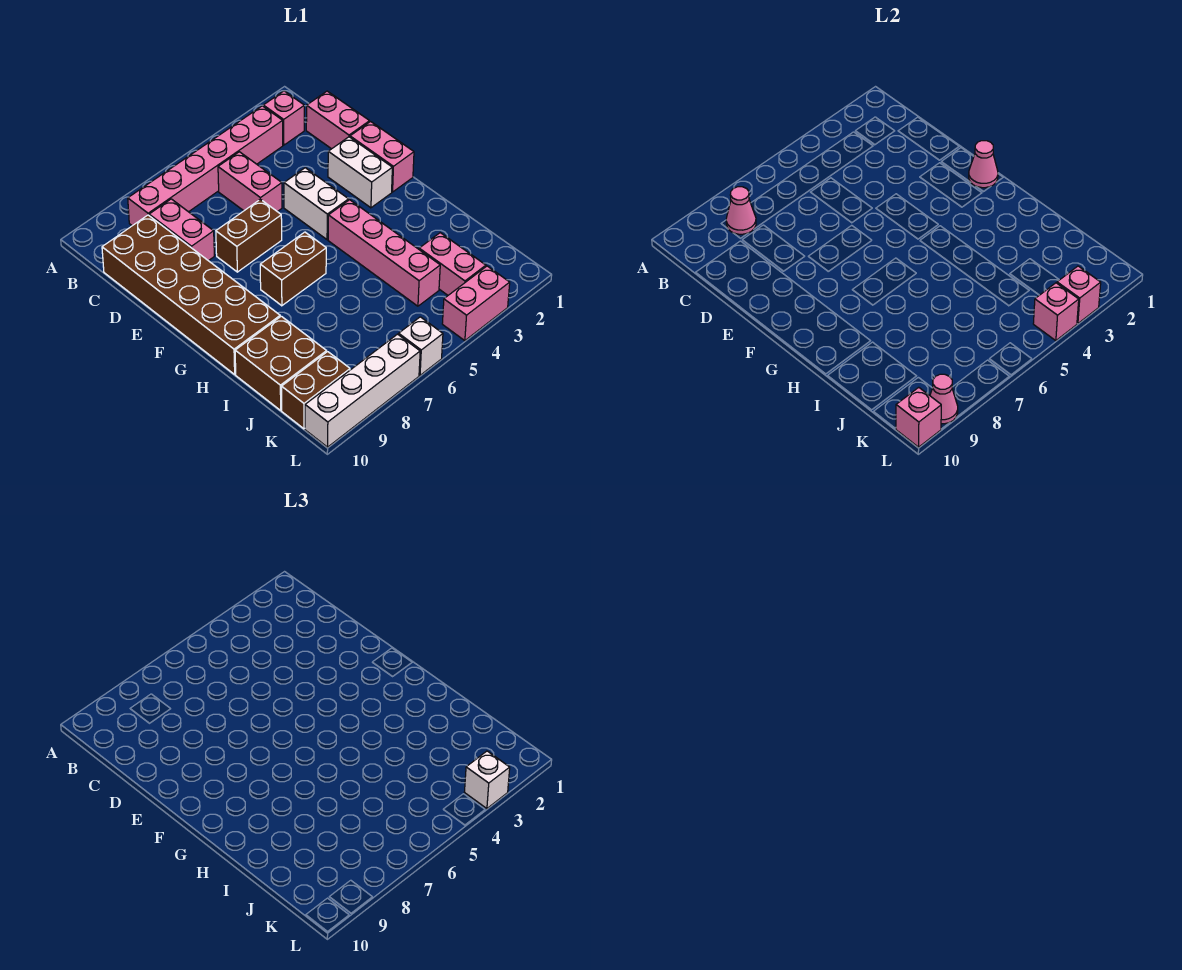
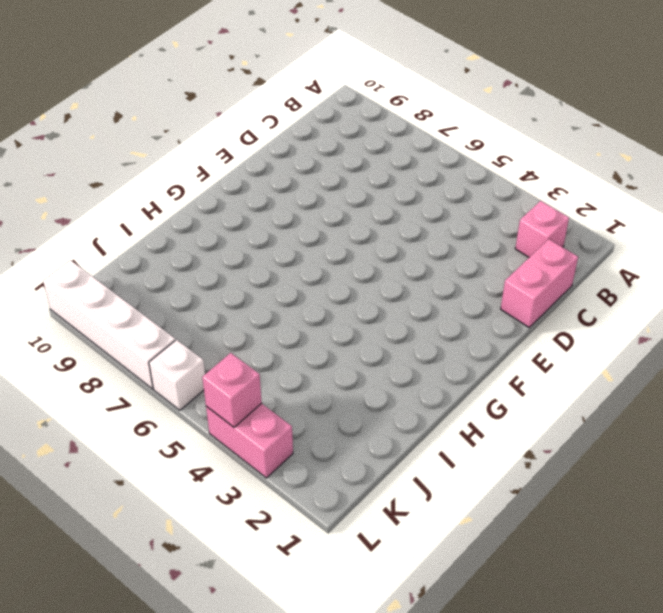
none -> pink brick B3:B8 level 1
none -> pink brick C5:D5 level 1
none -> pink brick C8:D8 level 1

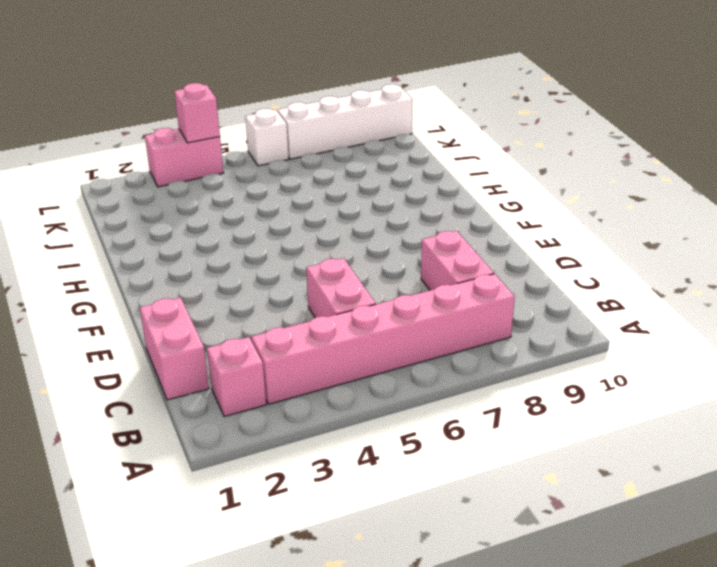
none -> brown brick C9:H10 level 1
none -> pink brick E1:F1 level 1
none -> white brick E2:F2 level 1

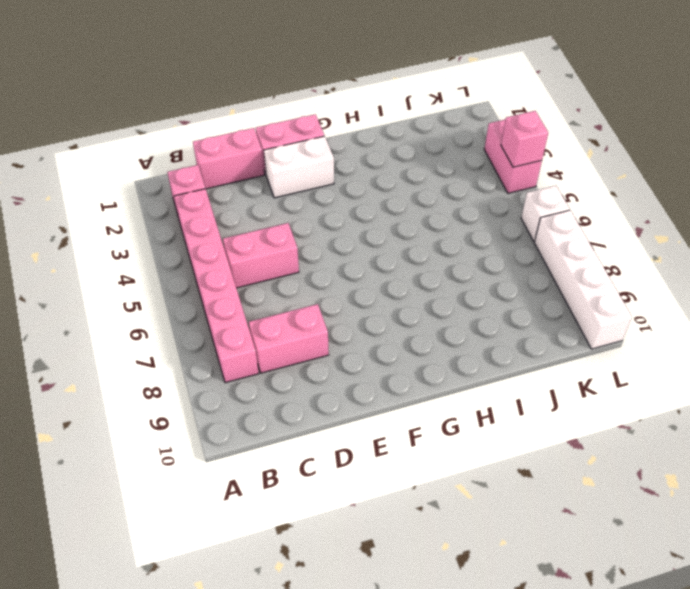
none -> brown brick C9:H10 level 1
none -> white brick E4:F4 level 1
none -> brown brick E6:E7 level 1

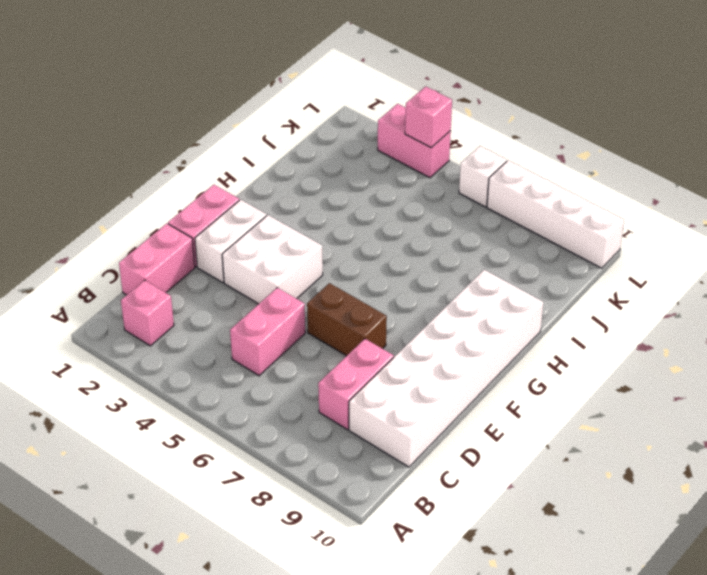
white brick C9:H10 level 1 -> brown brick C9:H10 level 1
white brick E3:F4 level 1 -> white brick E4:F4 level 1
none -> pink brick B3:B8 level 1
none -> pink brick G4:J4 level 1
none -> brown brick G6:G7 level 1

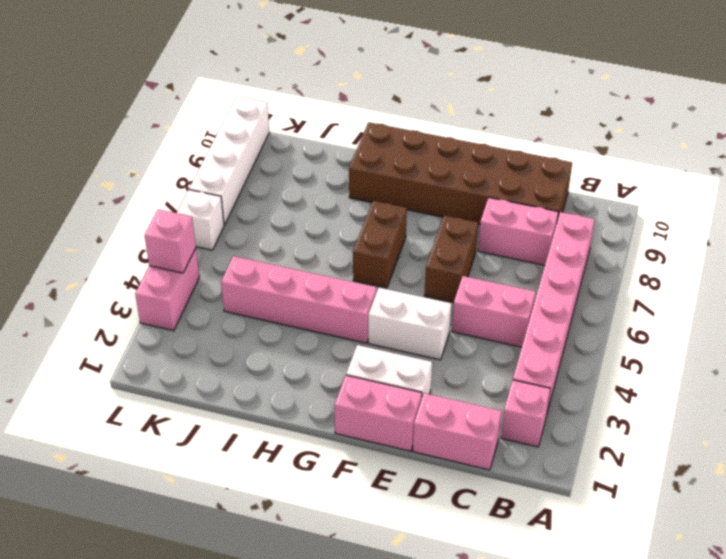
none -> brown brick I9:J10 level 1
none -> pink brick J3:K3 level 1
none -> brown brick K9:K10 level 1

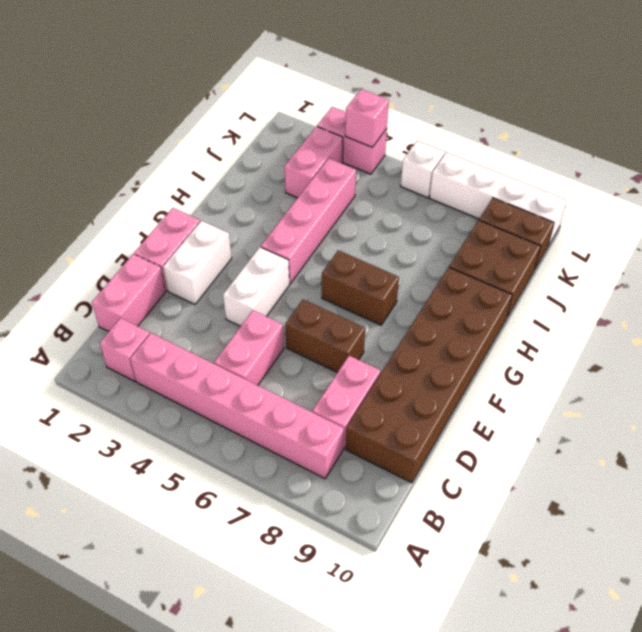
none -> pink cone B8 level 2
none -> pink cone F1 level 2
none -> pink brick L3 level 2

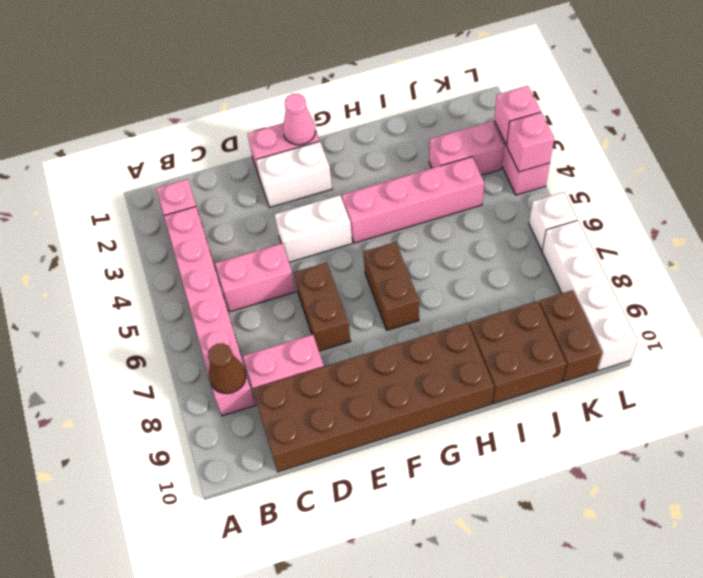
brown cone B8 level 2 -> pink cone B8 level 2
none -> pink brick C1:D1 level 1
none -> pink cone L9 level 2
none -> pink brick L10 level 2

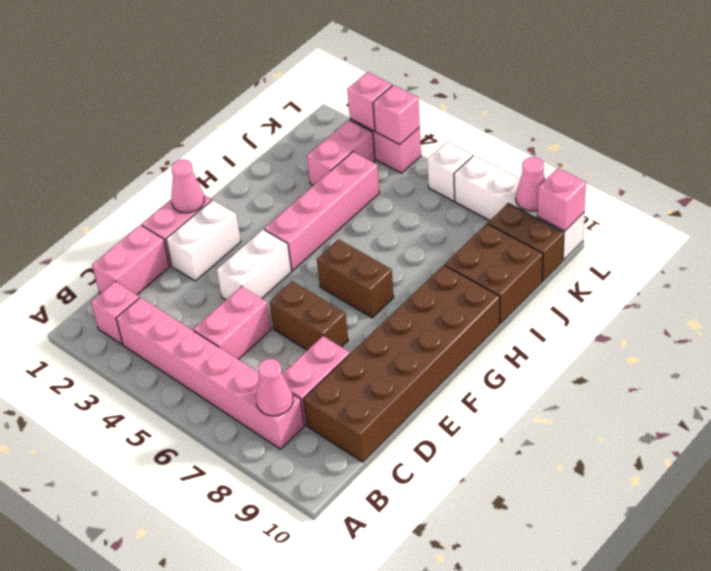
none -> white brick L3 level 3

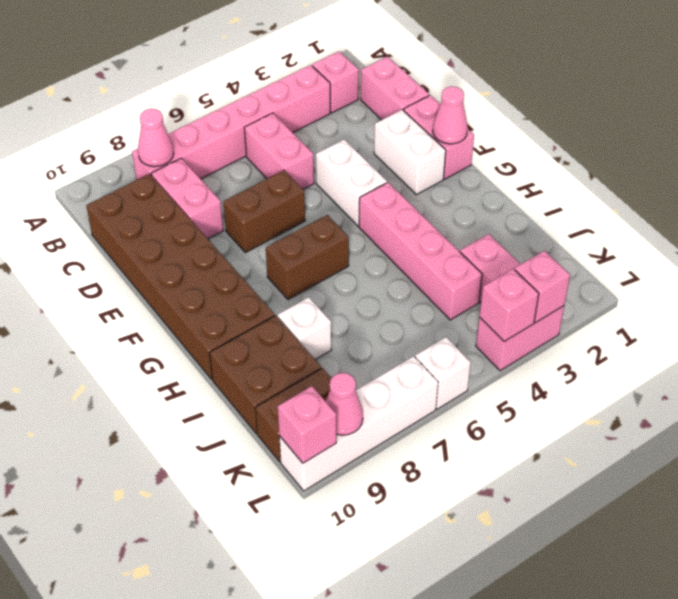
white brick I8 level 1 -> white brick L3 level 3

